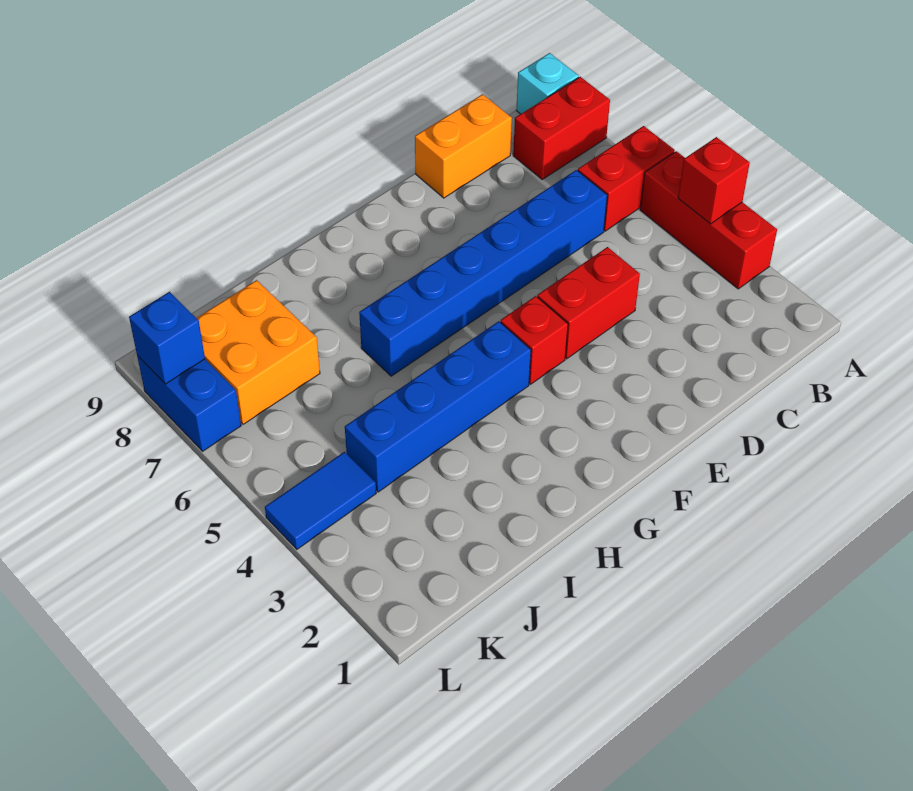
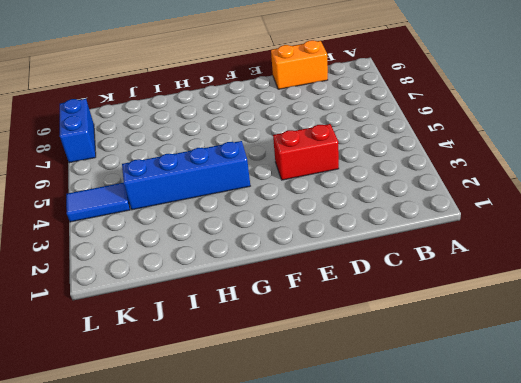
none -> red brick A3:A5 level 1
none -> red brick A6:B6 level 1
none -> red brick A8:B8 level 1

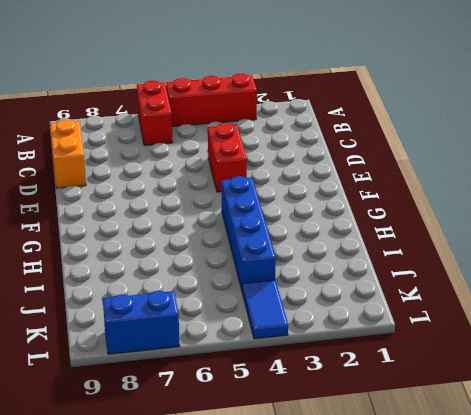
none -> red brick A8:B8 level 1
none -> cyan brick A9 level 1
none -> blue brick C6:H6 level 1

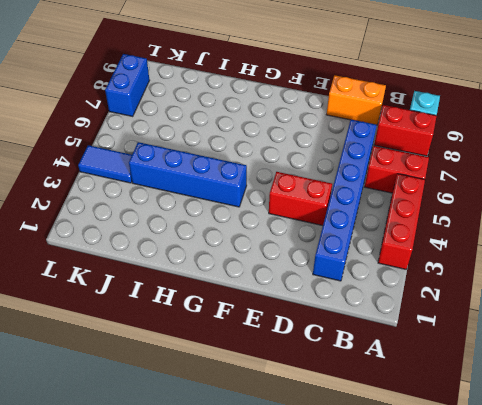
blue brick C2:C7 level 1 -> blue brick C6:H6 level 1
none -> red brick F4 level 1
none -> orange brick J7:K8 level 1
none -> red brick A4 level 2

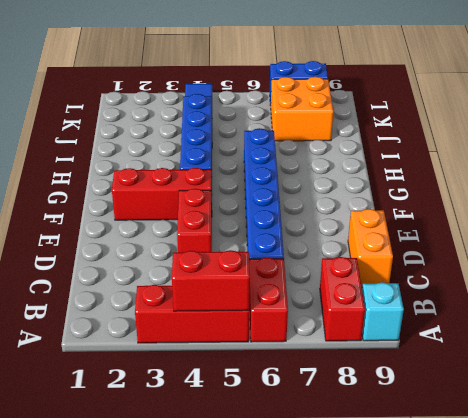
red brick A4:A5 level 2 -> red brick A4 level 2
red brick F2:F4 level 1 -> red brick F4 level 1
none -> blue brick L8 level 2

